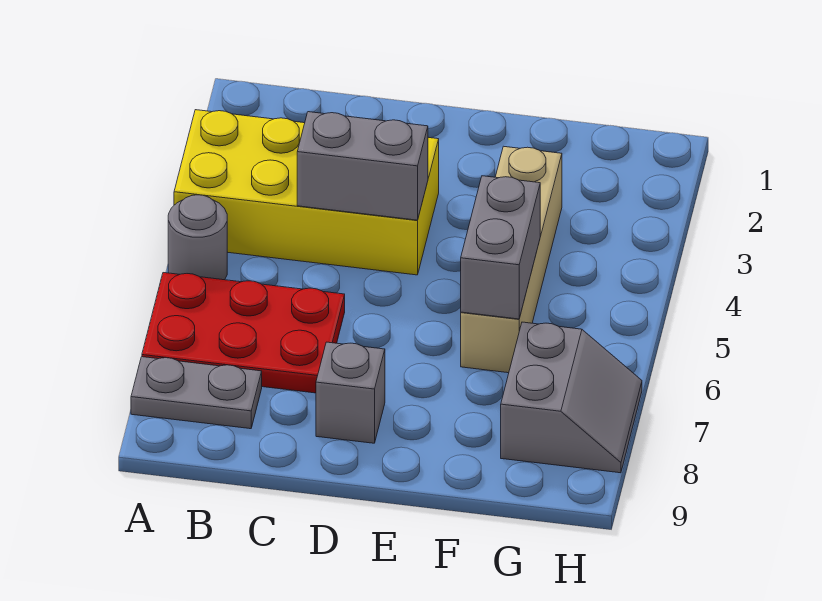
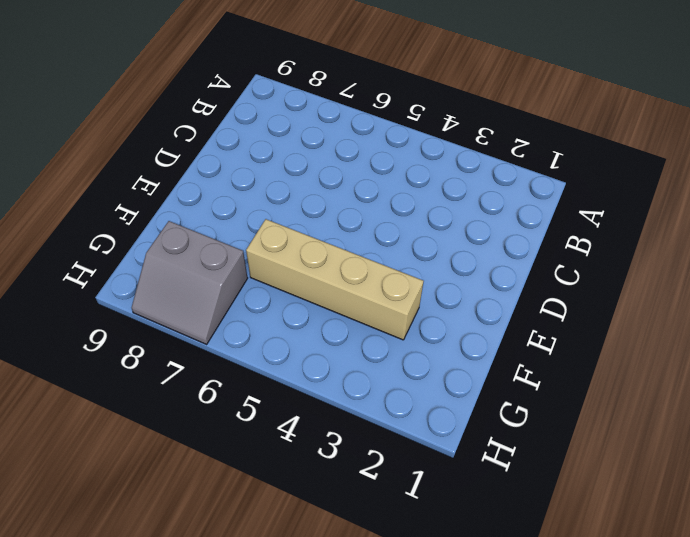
none -> yellow brick A3:D4 level 1
none -> grey round brick A5 level 1

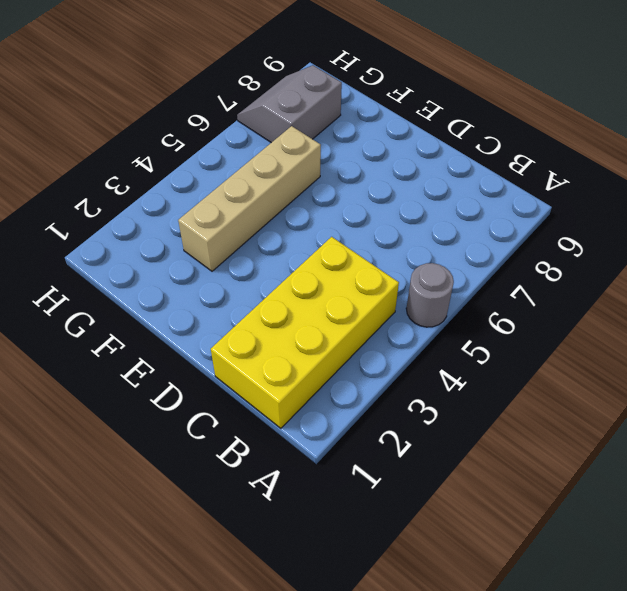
yellow brick B1:C4 level 1 -> yellow brick A3:D4 level 1
none -> red plate A6:C7 level 1
none -> grey plate A8:B8 level 1

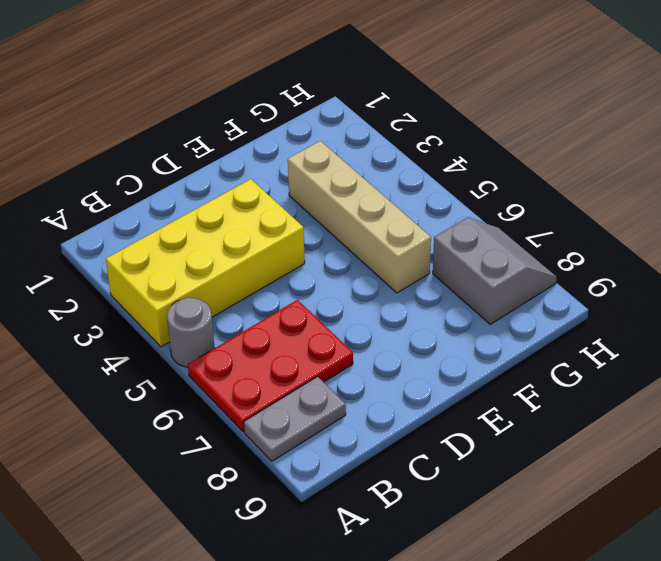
none -> grey brick D8 level 1
none -> grey brick C4:D4 level 2

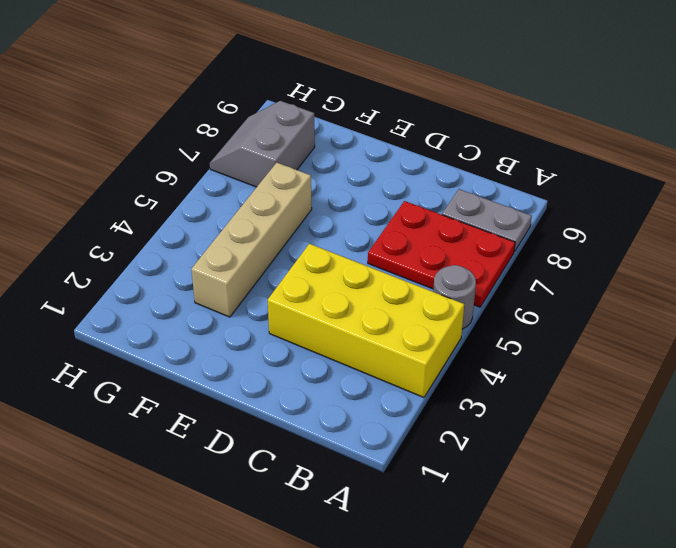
none -> grey brick D8 level 1
none -> grey brick C4:D4 level 2

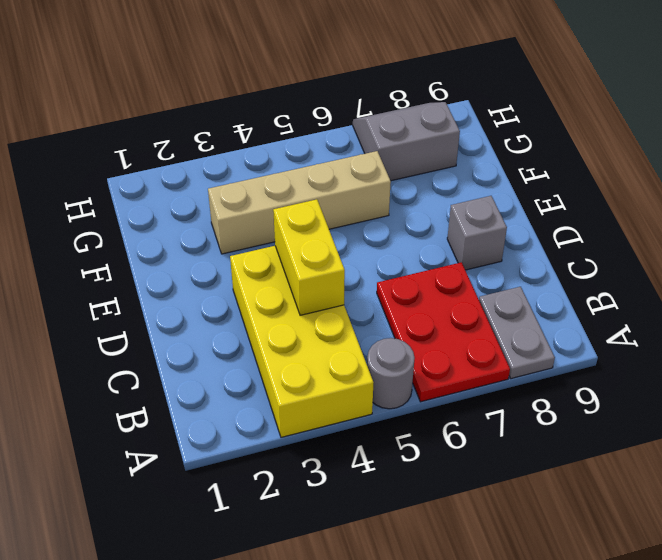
yellow brick C4:D4 level 2 -> grey brick C4:D4 level 2
none -> grey brick F5:F6 level 2

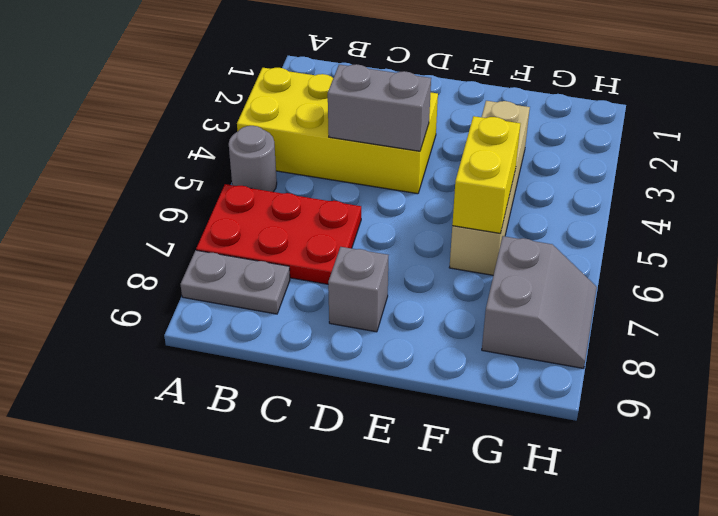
yellow brick F5:F6 level 2 -> grey brick F5:F6 level 2

